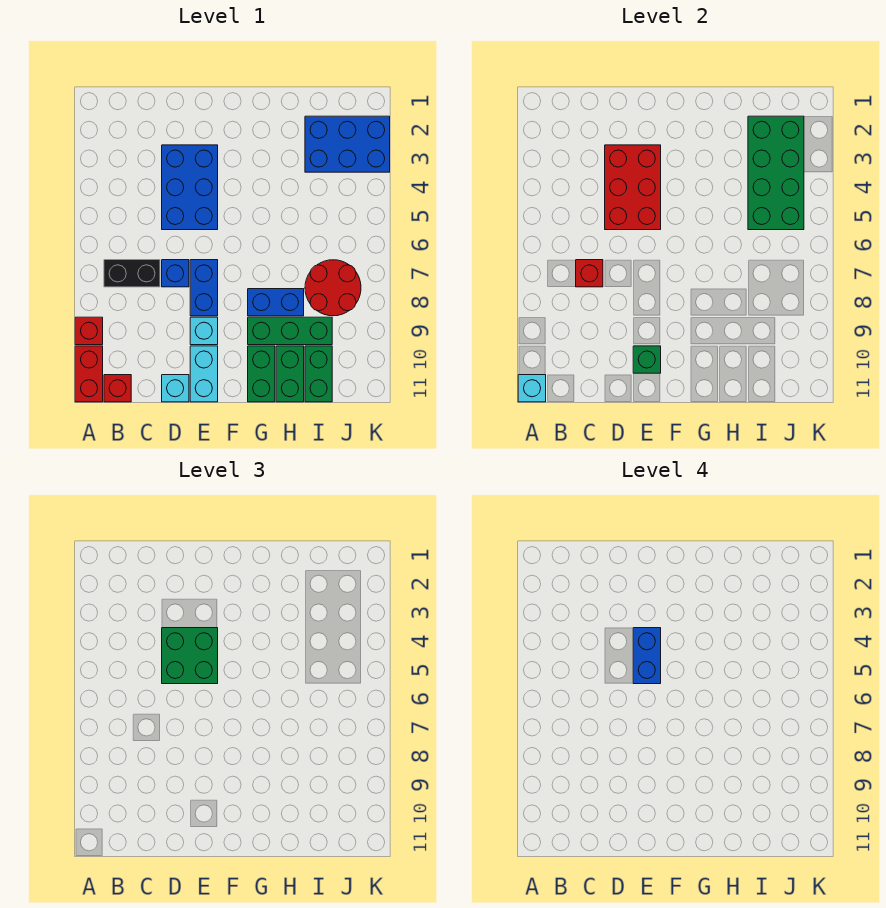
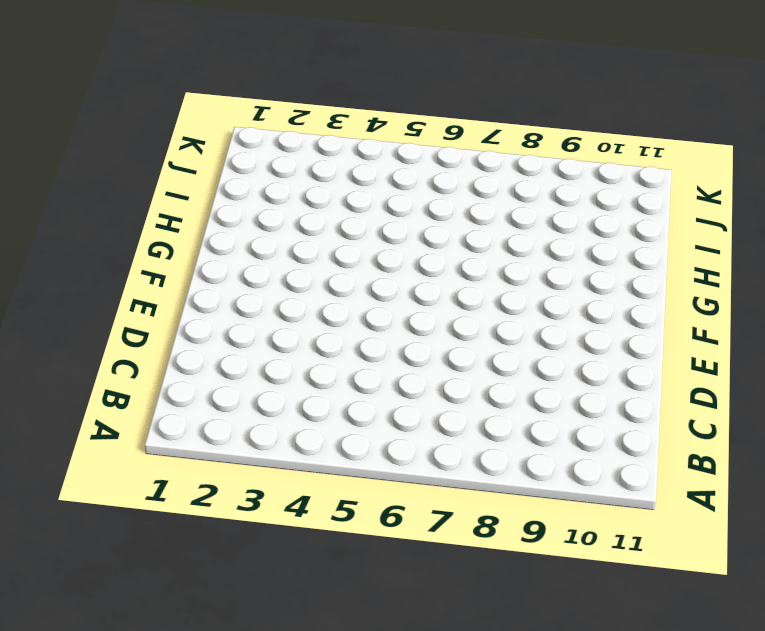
none -> red brick A9 level 1
none -> red brick A10:A11 level 1
none -> black brick B7:C7 level 1

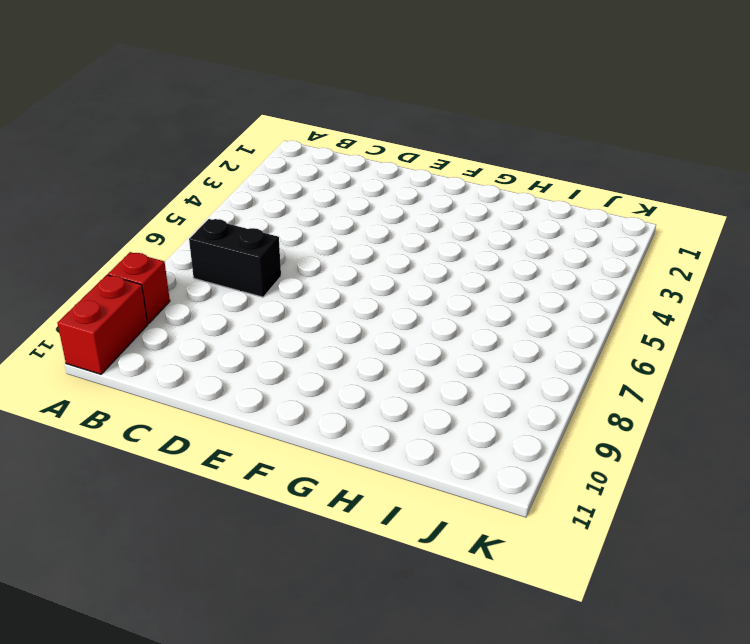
none -> red brick B11 level 1
none -> blue brick D3:E5 level 1
none -> blue brick D7 level 1

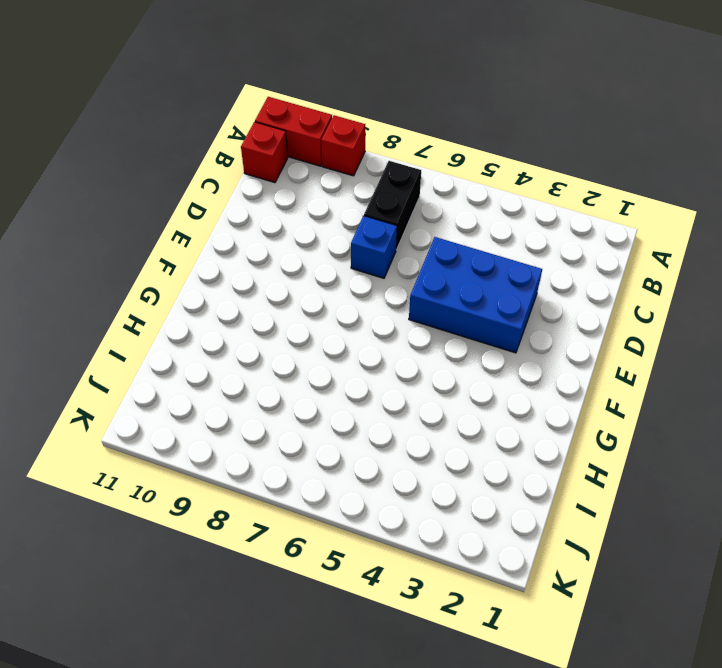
none -> cyan brick D11 level 1
none -> blue brick E7:E8 level 1
none -> cyan brick E9 level 1

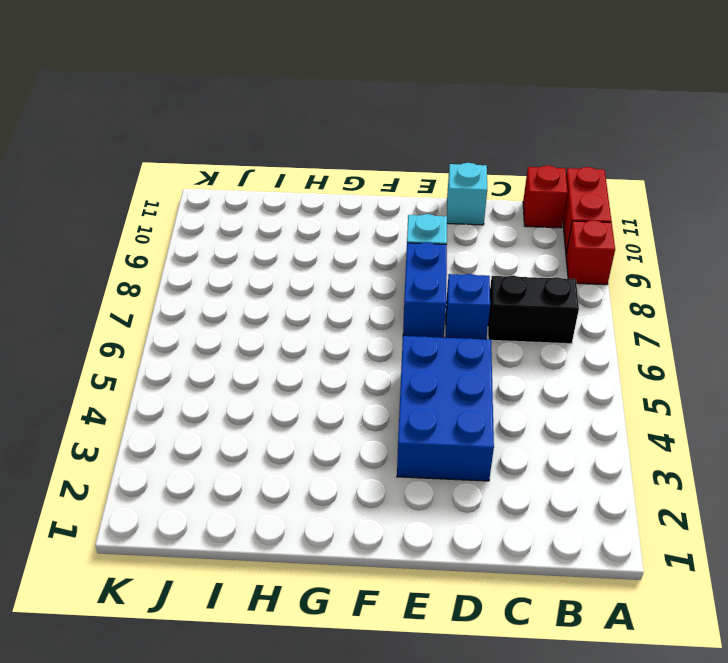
none -> cyan brick E10:E11 level 1
none -> blue brick G8:H8 level 1
none -> green brick G9:I9 level 1

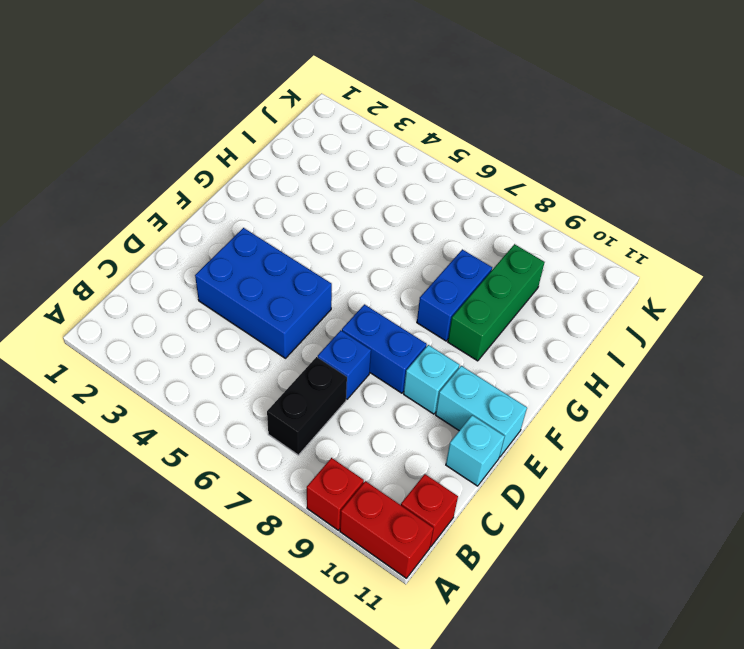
none -> green brick G10:G11 level 1
none -> green brick H10:H11 level 1
none -> blue brick I2:K3 level 1

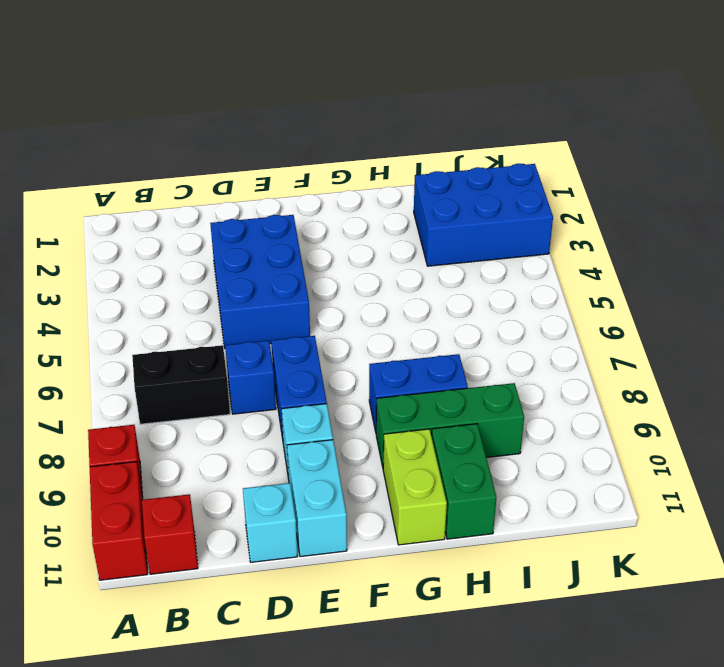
lime brick G10:G11 level 1 -> green brick G10:G11 level 1
none -> red round brick I7:J8 level 1
none -> green brick I10:I11 level 1
none -> cyan brick A11 level 2

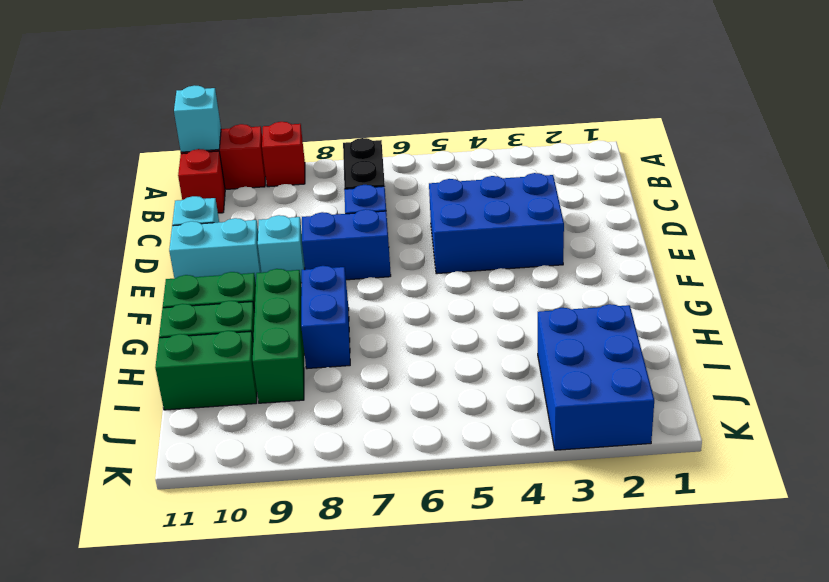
none -> red round brick I7:J8 level 1
none -> red brick C7 level 2
none -> red brick D3:E5 level 2

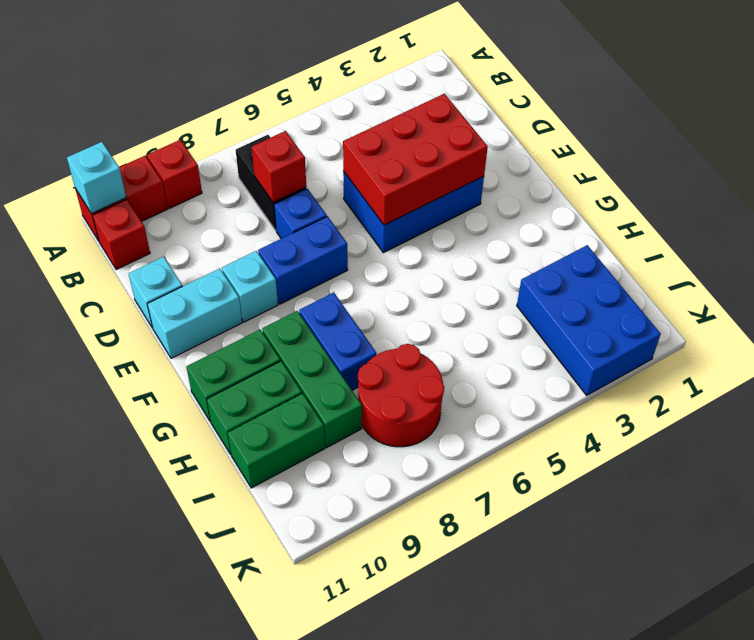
none -> green brick E10 level 2
none -> green brick I2:J5 level 2
none -> green brick D4:E5 level 3

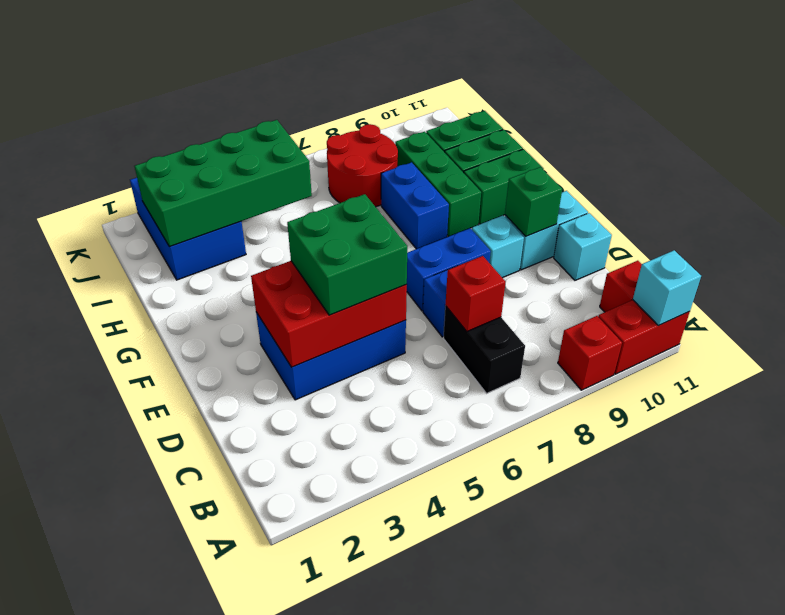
none -> blue brick E4:E5 level 4

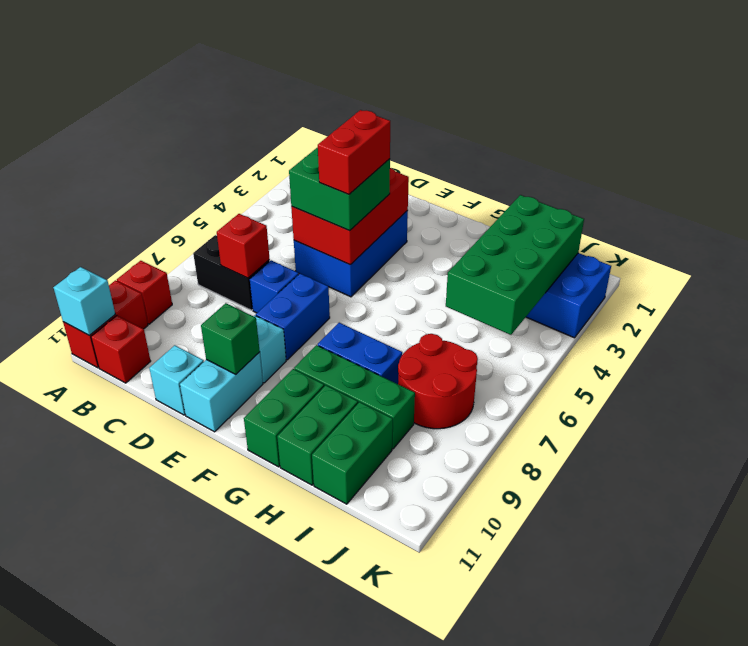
red brick E4:E5 level 4 -> blue brick E4:E5 level 4

